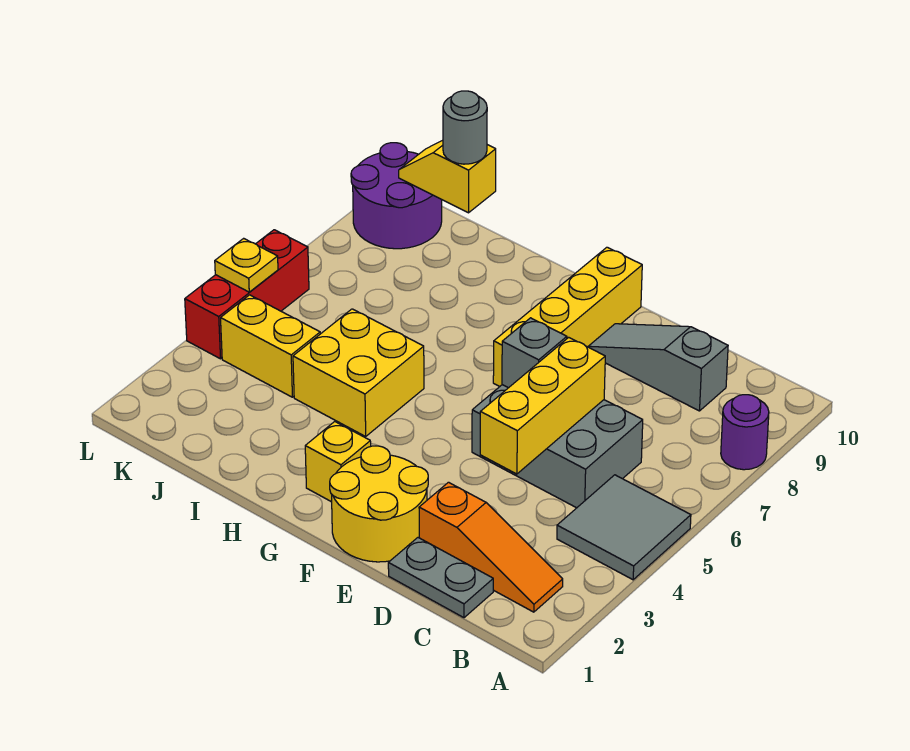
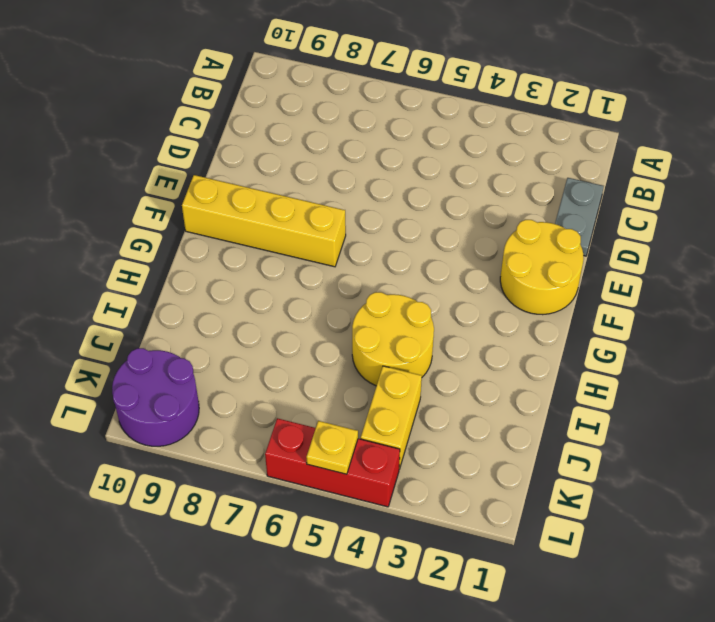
yellow round brick H4:I5 level 1 -> yellow brick H4:I5 level 1
none -> grey tile A4:B5 level 1
none -> purple round brick A8 level 1
none -> orange slope B2:D2 level 1 top D

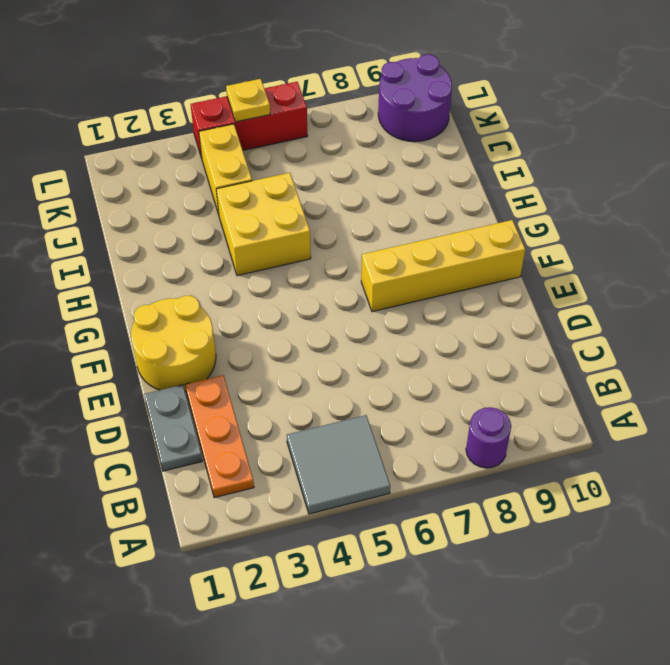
orange plate B2:D2 level 1 -> orange slope B2:D2 level 1 top D
none -> grey brick C5:E6 level 1
none -> grey slope C9:E9 level 1 top C
none -> yellow brick G2 level 1

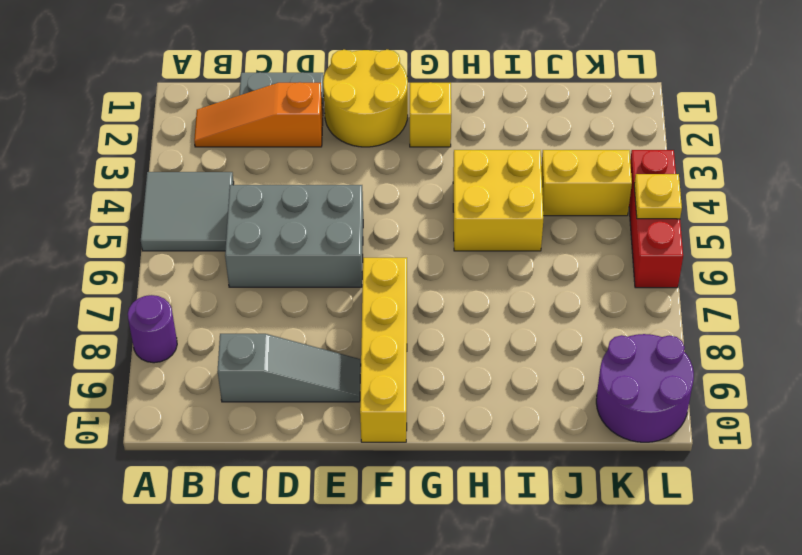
none -> yellow brick D4:D6 level 2
none -> grey brick E6 level 2
none -> yellow slope J10:K10 level 2 top J

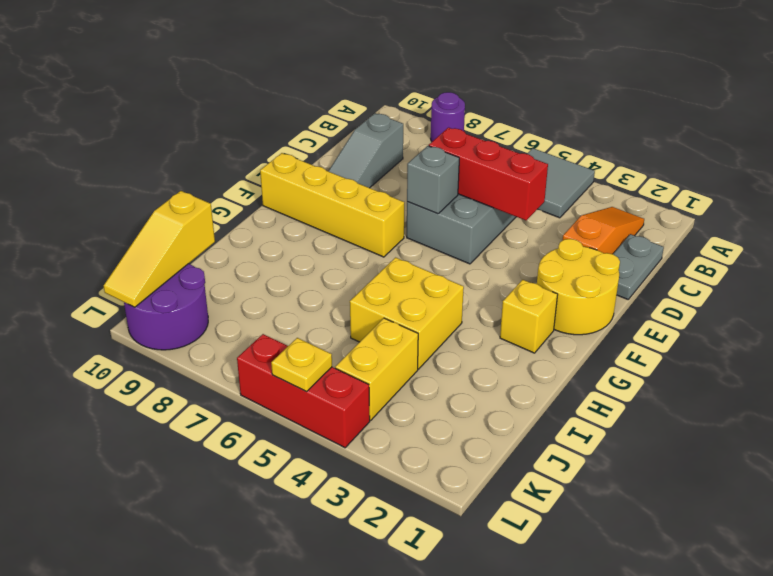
red brick D4:D6 level 2 -> yellow brick D4:D6 level 2
yellow slope J10:L10 level 2 top J -> yellow slope J10:K10 level 2 top J
none -> grey round brick J10 level 3

